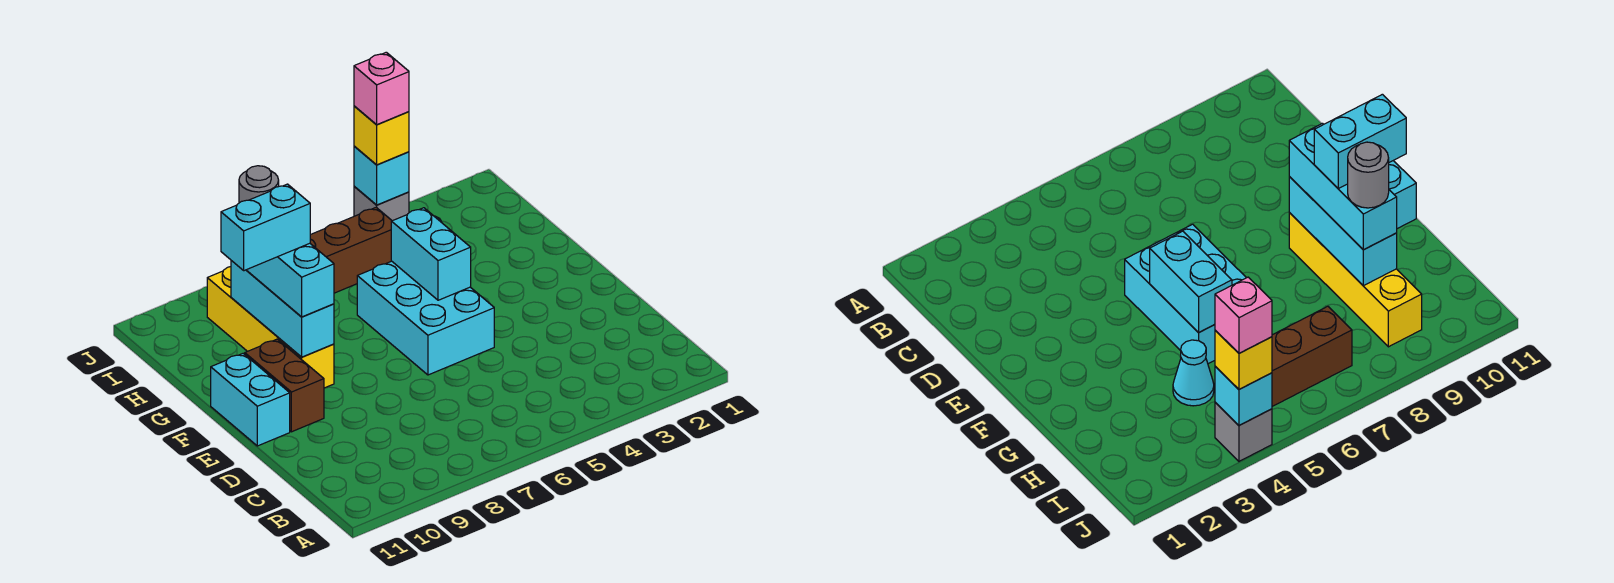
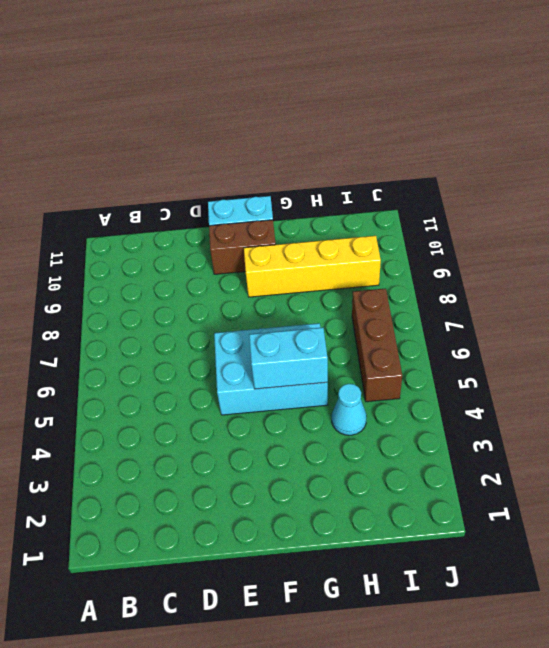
none -> grey brick J4 level 1
none -> cyan brick F9:H9 level 2
none -> cyan brick J4 level 2

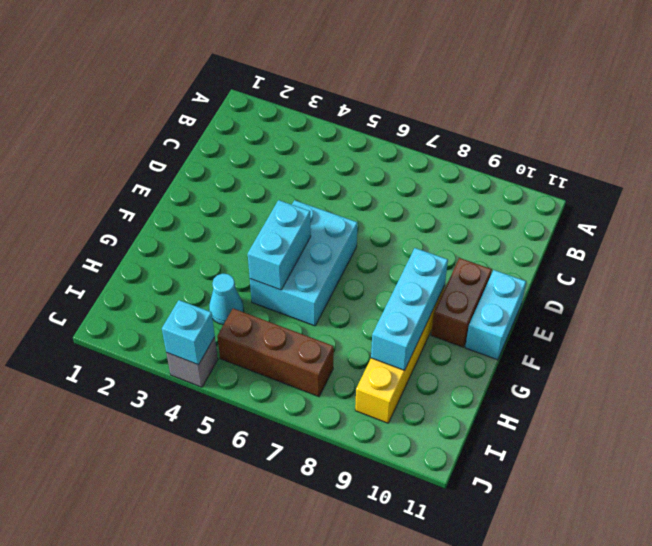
none -> cyan brick F9:H9 level 3
none -> yellow brick J4 level 3
none -> cyan brick G9:G10 level 4

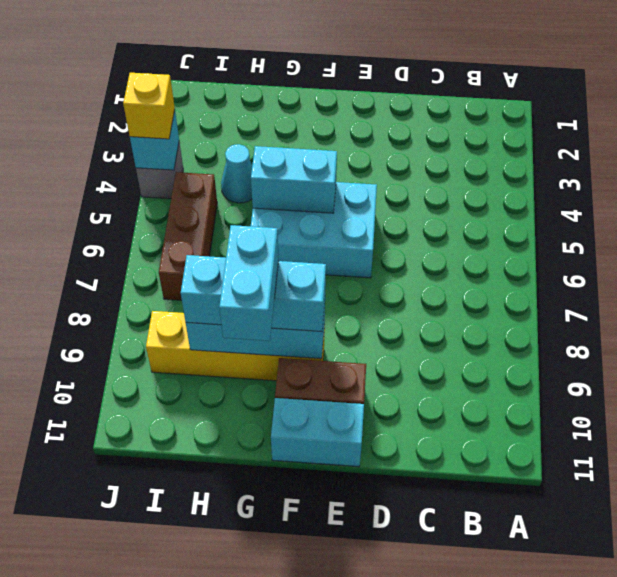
none -> grey round brick H9 level 4
none -> pink brick J4 level 4

